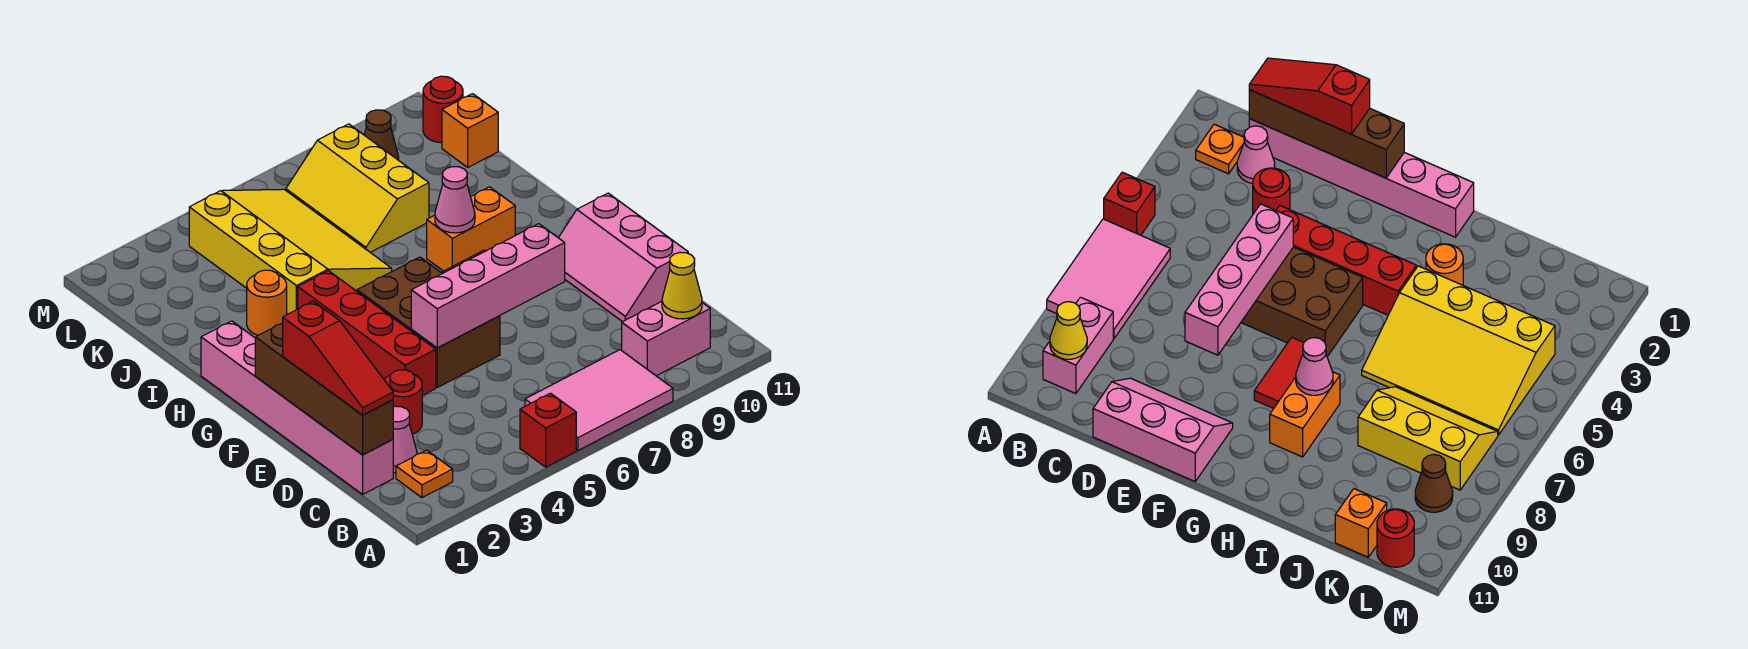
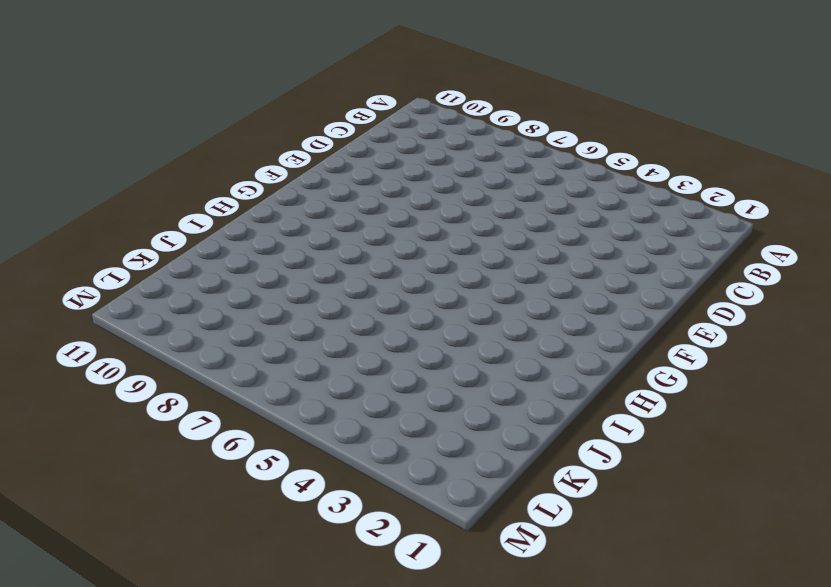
none -> red brick A5 level 1
none -> pink tile A6:B8 level 1
none -> orange plate B2 level 1

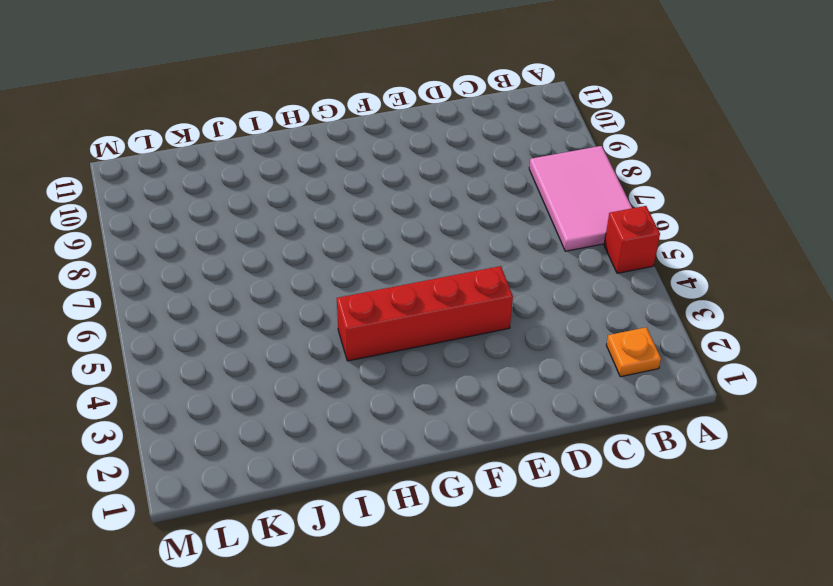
none -> pink brick B9:B10 level 1
none -> pink brick C1:H1 level 1
none -> pink cone C2 level 1

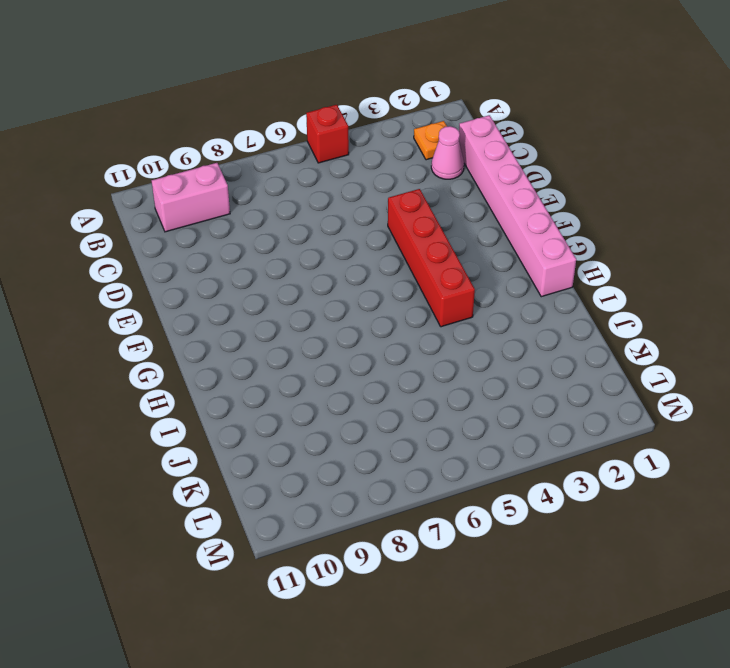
none -> pink tile A6:B8 level 1
none -> red round brick D3 level 1
none -> pink slope D10:F11 level 1 top 11

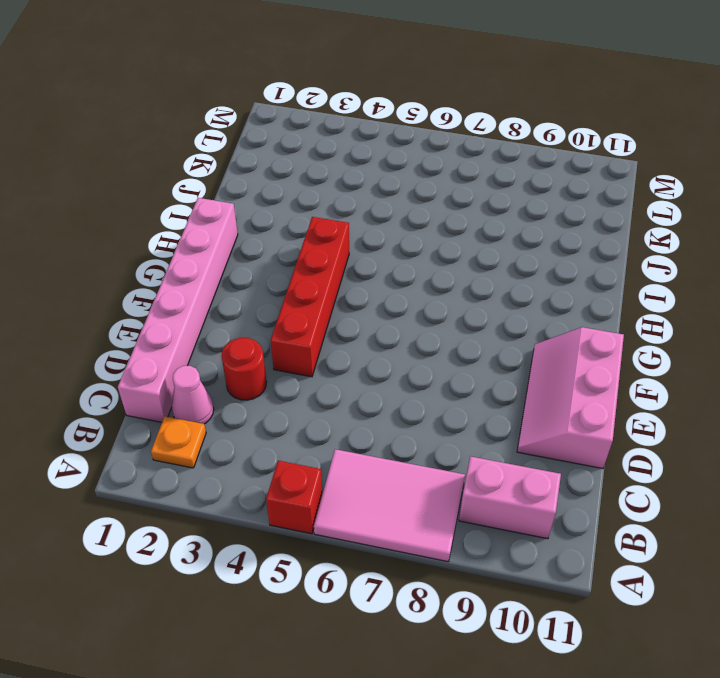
none -> brown brick E5:G6 level 1
none -> red tile G7:G8 level 1
none -> orange brick H8:H9 level 1

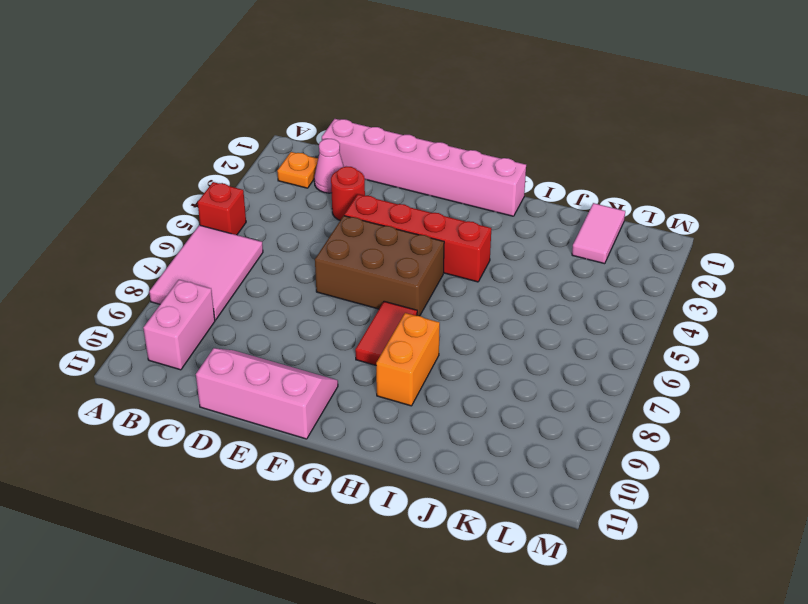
pink tile K1:K2 level 1 -> none
none -> orange round brick I3 level 1
none -> yellow slope I4:L6 level 1 top 4
none -> yellow slope J7:L8 level 1 top 8

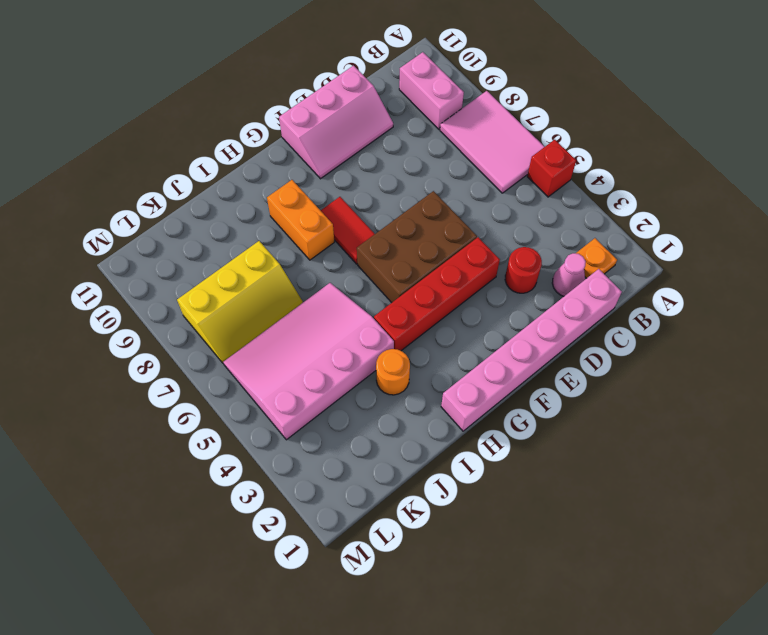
pink slope I4:L6 level 1 top 4 -> yellow slope I4:L6 level 1 top 4
none -> orange brick K11 level 1
none -> brown cone L9 level 1
none -> red round brick L11 level 1

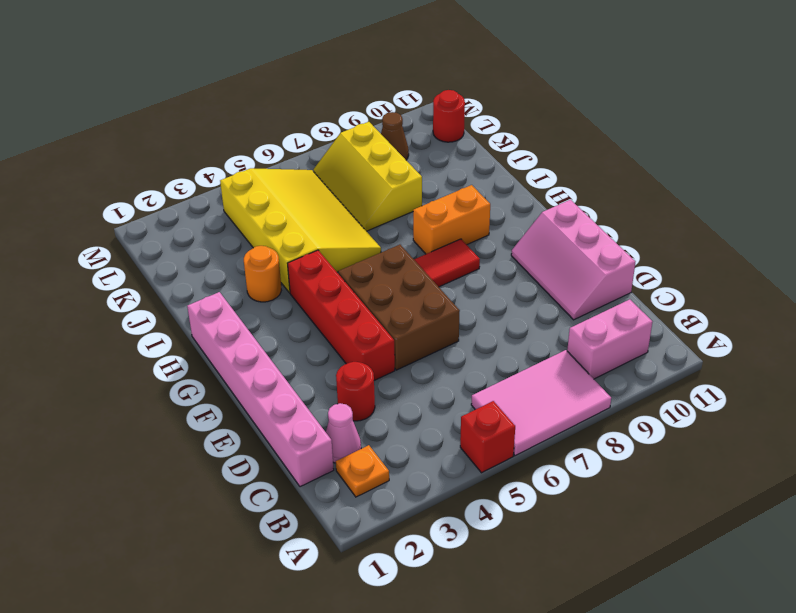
none -> orange brick K11 level 1
none -> yellow cone B10 level 2
none -> brown brick C1:F1 level 2

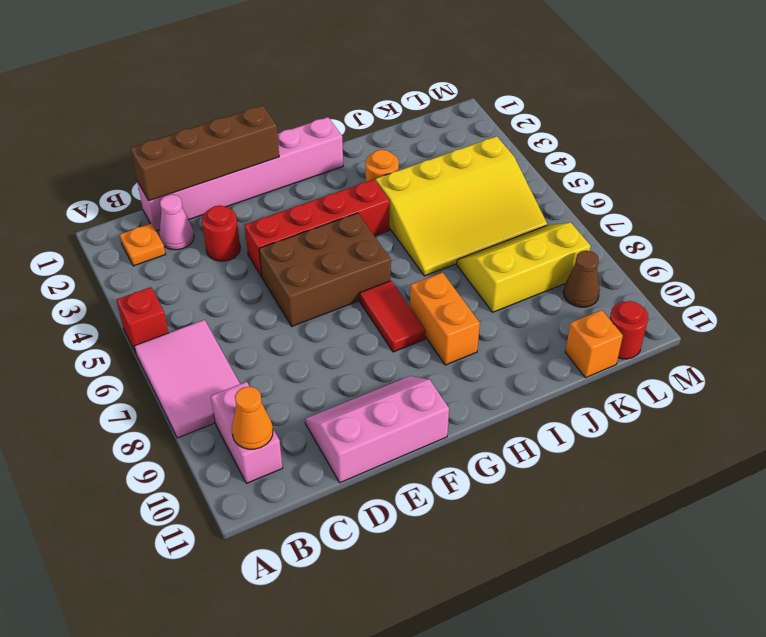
orange cone B10 level 2 -> yellow cone B10 level 2
none -> pink brick E5:E8 level 2
none -> pink cone H8 level 2
none -> red slope C1:E1 level 3 top E

